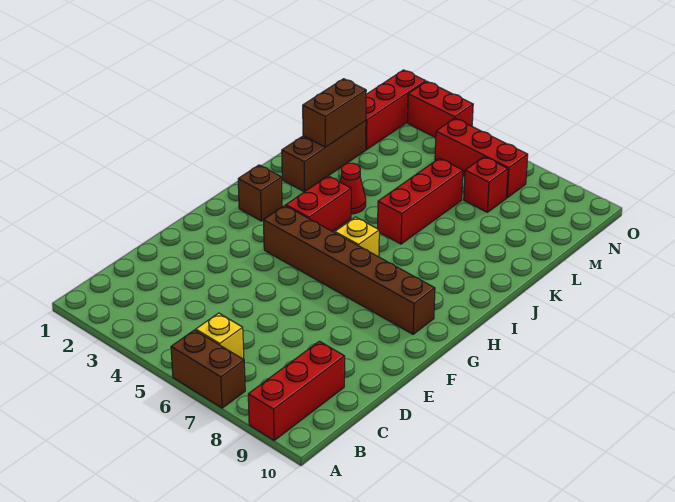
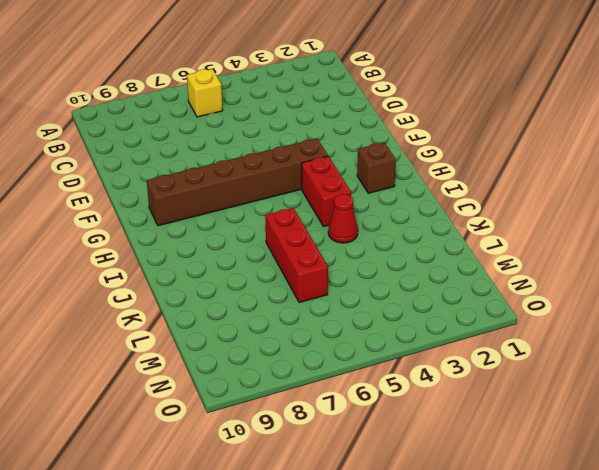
none -> brown brick A6:A7 level 1
none -> red brick A9:C9 level 1
none -> yellow brick H6 level 1

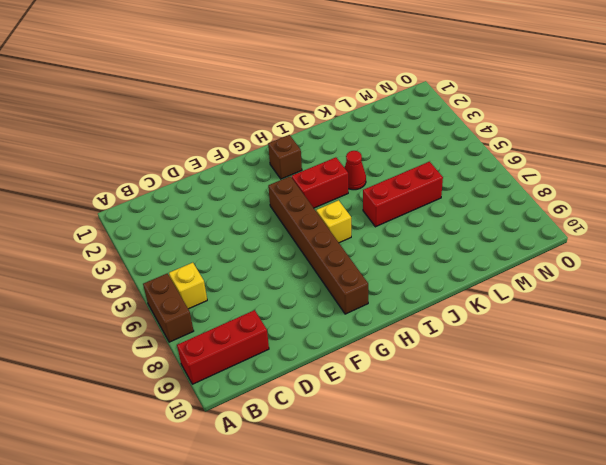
none -> brown brick J2:L2 level 1
none -> red brick M2:O2 level 1
none -> red brick M7 level 1

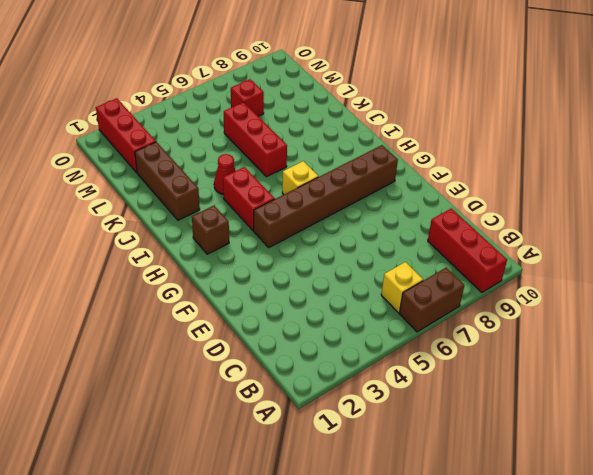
none -> red brick N5:N7 level 1
none -> red brick O3:O4 level 1
none -> brown brick K2:L2 level 2

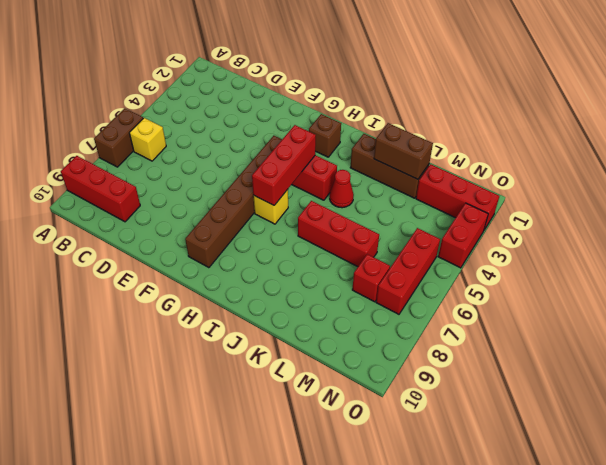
red brick H4:H6 level 2 -> none

